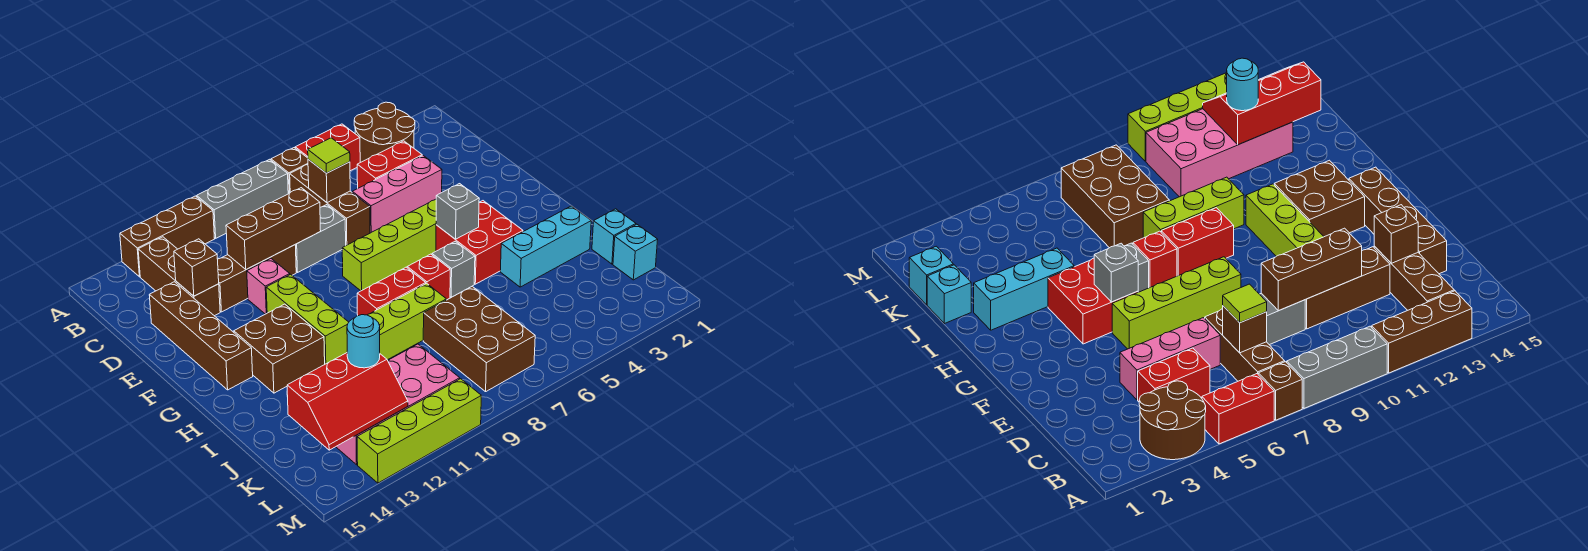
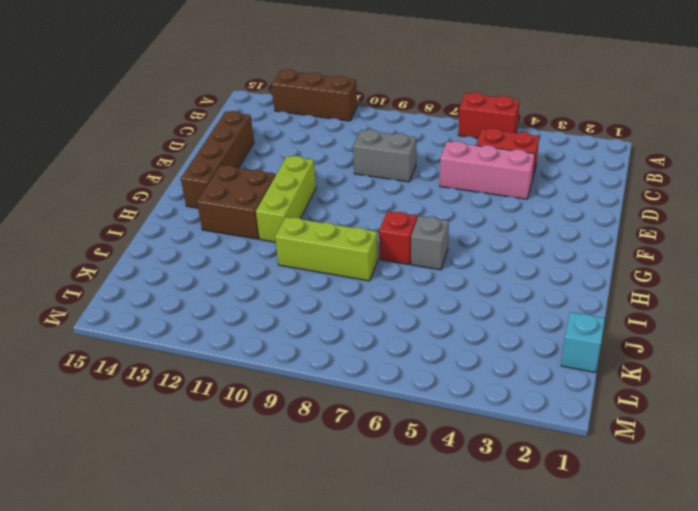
none -> brown round brick A3:B4 level 1
none -> brown brick A7 level 1
none -> grey brick A8:A10 level 1
none -> brown brick B7:D7 level 1

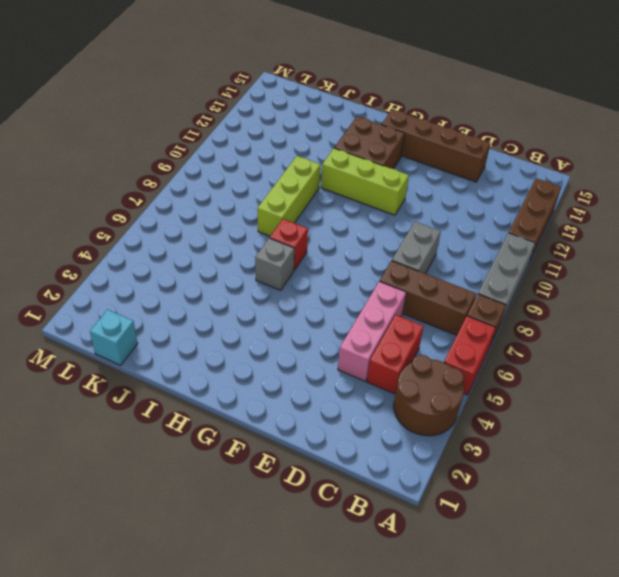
none -> brown brick B13:D13 level 1
none -> brown brick D10:D12 level 1
none -> pink brick E11 level 1
none -> lime brick F5:F8 level 1

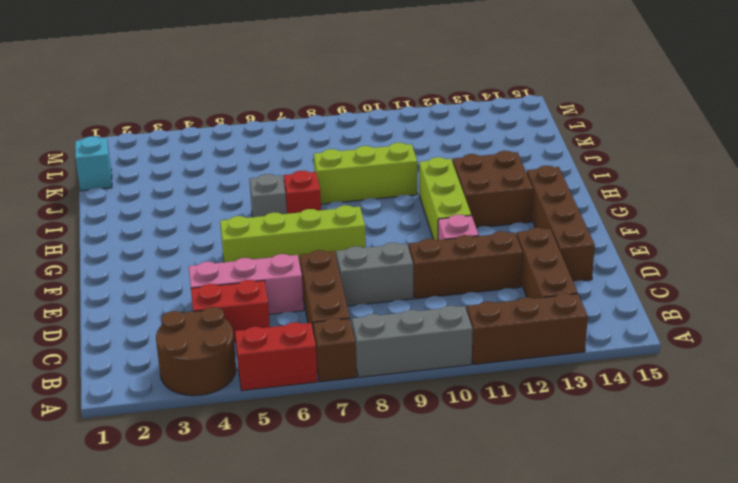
none -> red brick G4:H5 level 1
none -> red brick H8:H9 level 1
none -> cyan brick I2:I4 level 1
none -> cyan brick J1 level 1

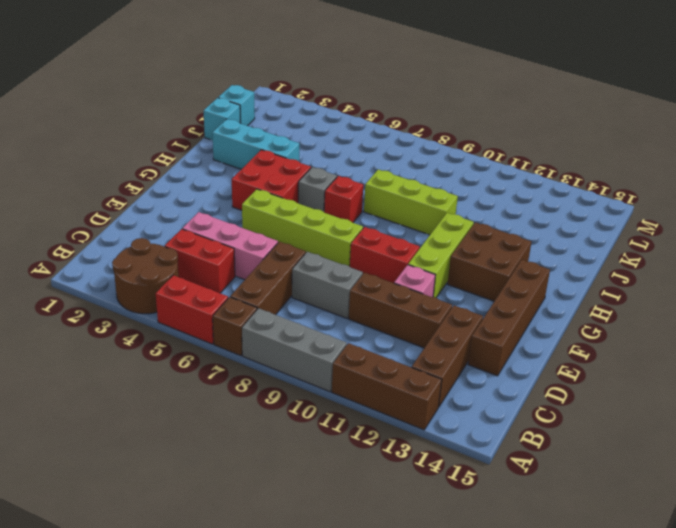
red brick F9:F10 level 1 -> red brick H8:H9 level 1
none -> brown brick J7:L8 level 1
none -> pink brick K10:L13 level 1
none -> lime brick M10:M13 level 1
none -> brown brick C7 level 2

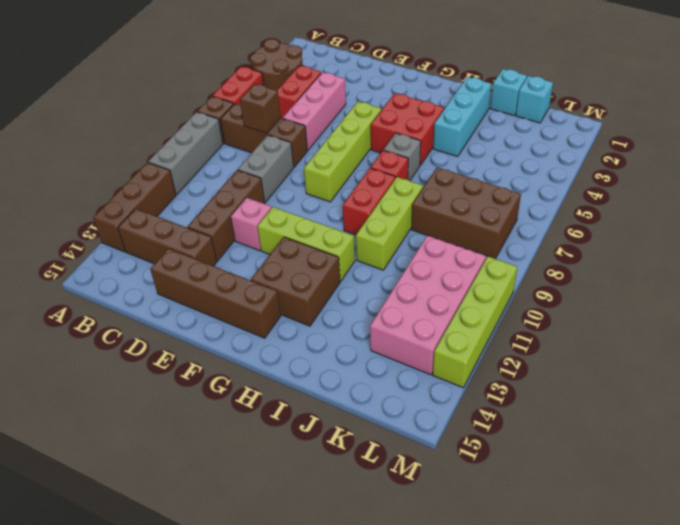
none -> brown brick D9:D11 level 2
none -> brown brick D13 level 2
none -> grey brick G5 level 2
none -> red slope K12:L14 level 2 top K

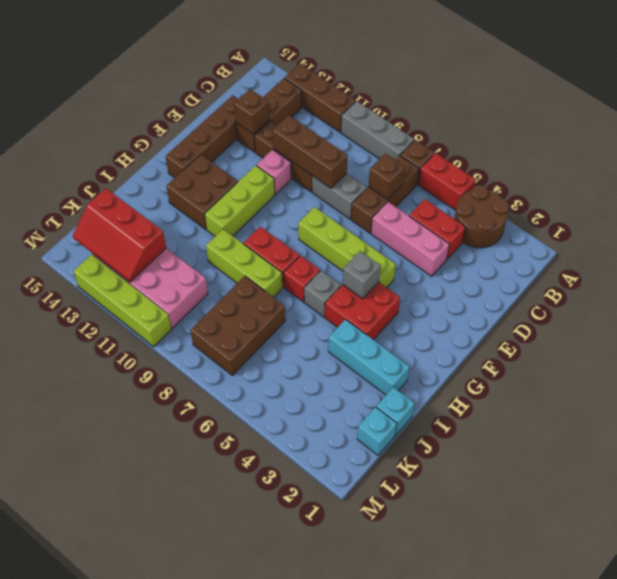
none -> lime tile C7 level 3
none -> cyan round brick K12 level 3

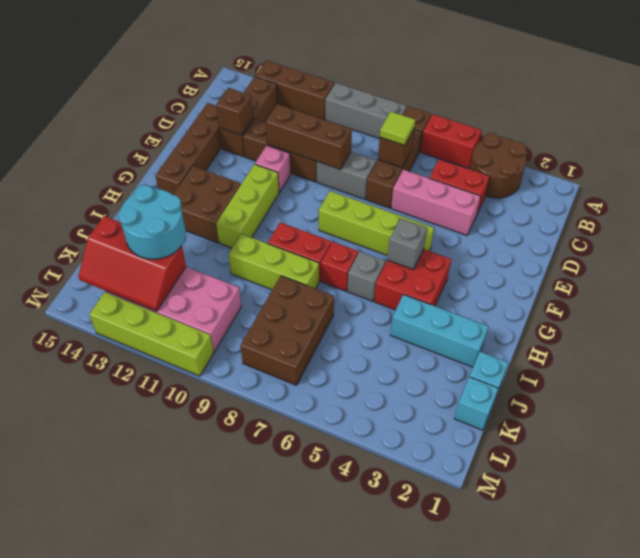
cyan round brick J12:K13 level 3 -> cyan round brick K12 level 3

